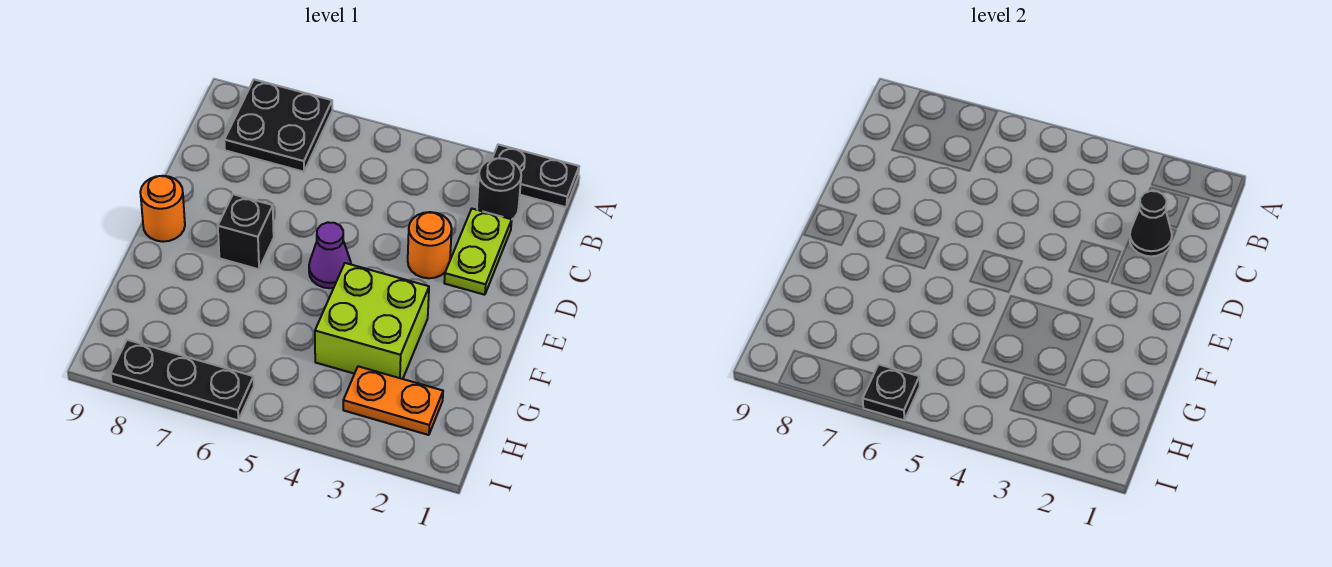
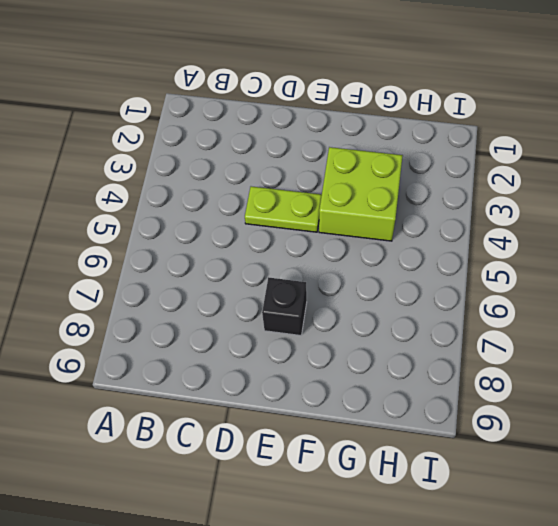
lime plate D4:E4 level 1 -> lime plate C2:D2 level 1
none -> black plate A1:A2 level 1
none -> black plate A7:B8 level 1
none -> black round brick B2 level 1

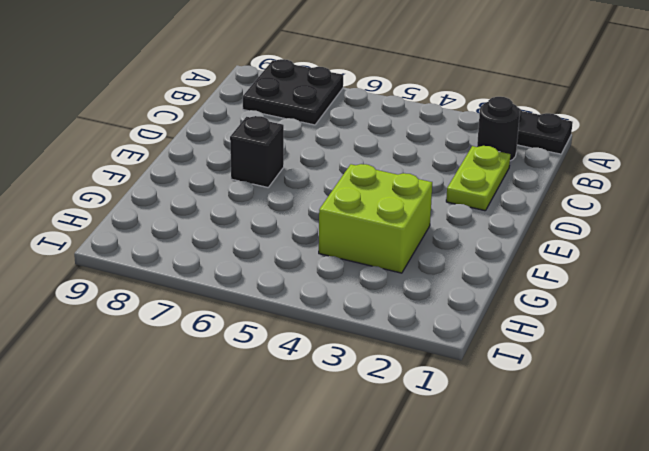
none -> orange round brick D3 level 1
none -> purple cone E5 level 1
none -> orange round brick E9 level 1

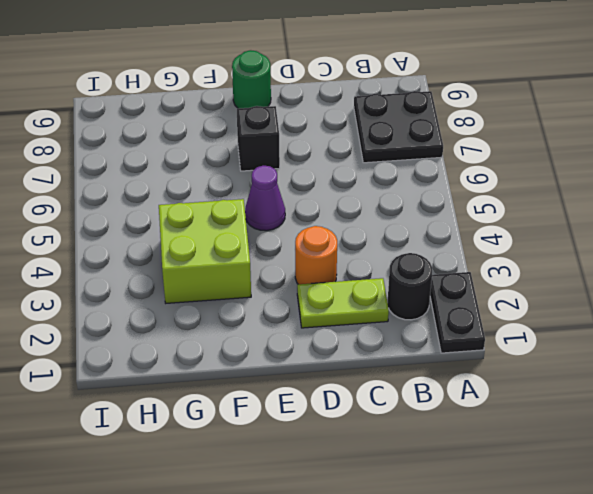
green round brick E9 level 1 -> orange round brick E9 level 1
none -> orange plate H2:H3 level 1
none -> black plate I6:I8 level 1
none -> black cone C2 level 2

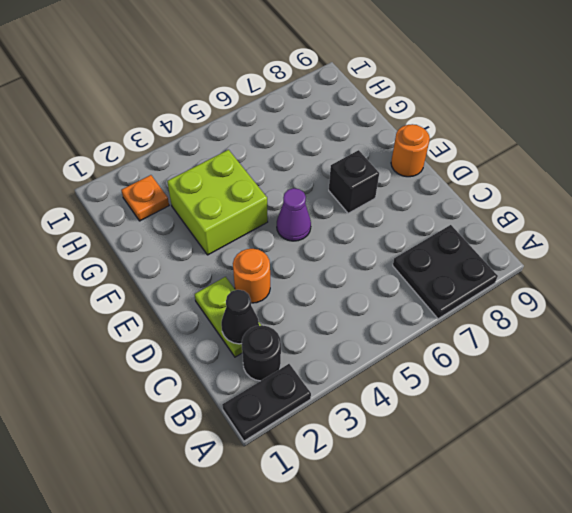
orange plate H2 level 1 -> orange plate H2:H3 level 1
none -> black plate I6:I8 level 1
none -> black plate I6 level 2

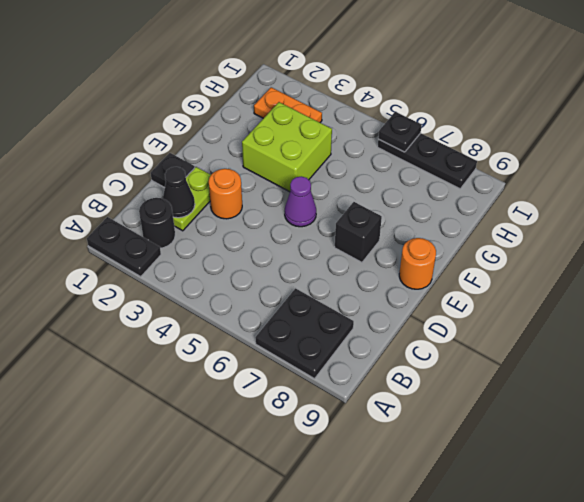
black plate D1 level 1 -> none

